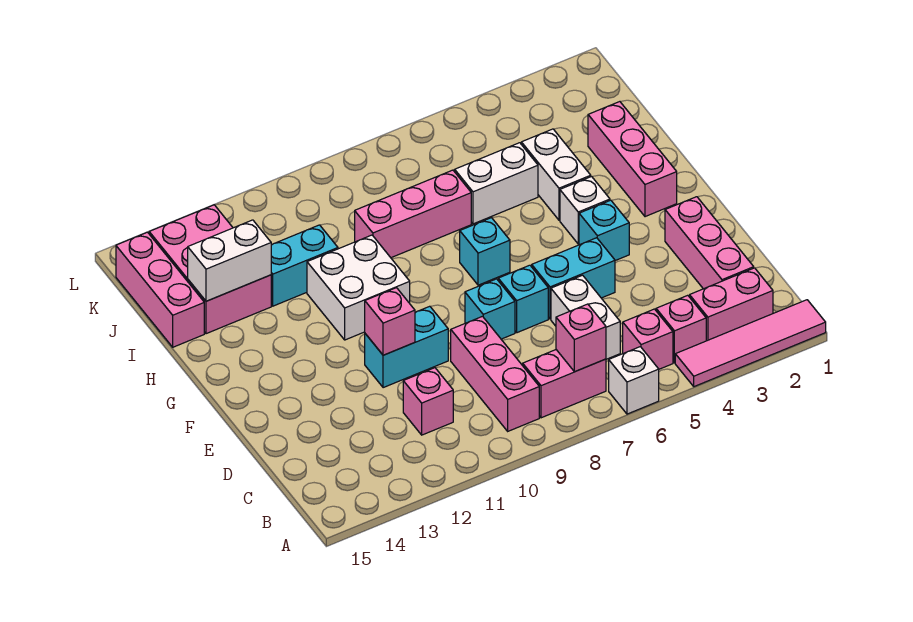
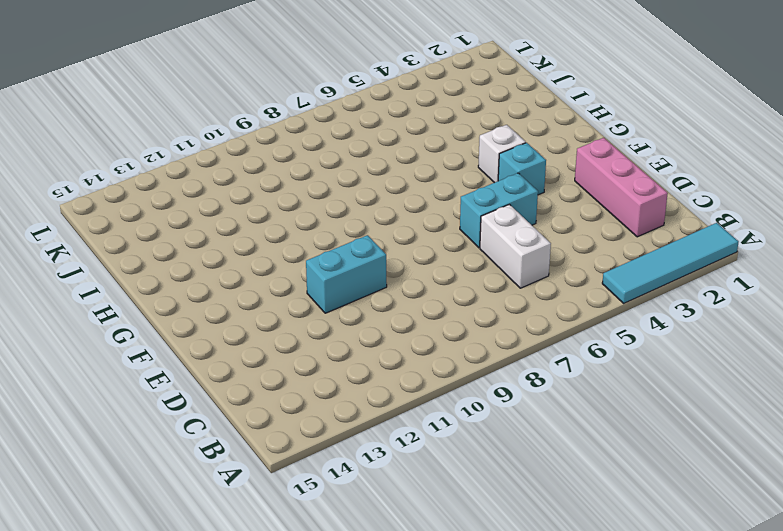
cyan tile A1:A4 level 1 -> pink tile A1:A4 level 1
none -> white brick A6 level 1
none -> pink brick B2:B3 level 1
none -> pink brick B4 level 1

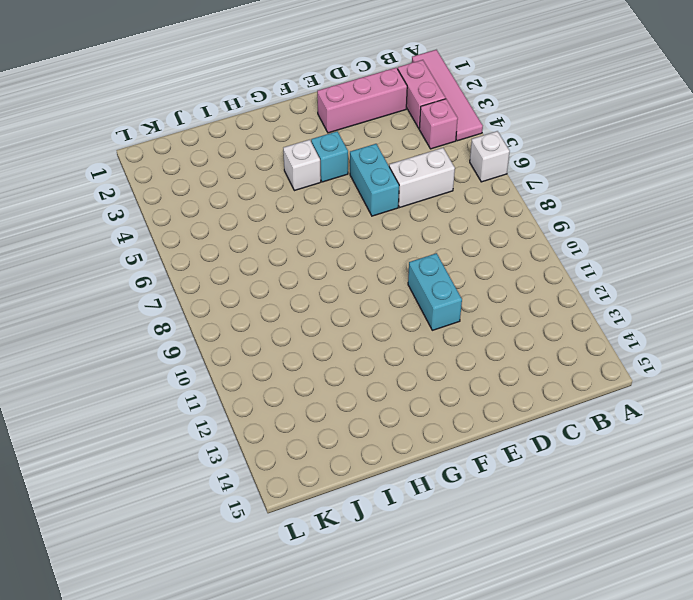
none -> pink brick B5 level 1
none -> pink brick B7:B8 level 1
none -> pink brick B9:D9 level 1

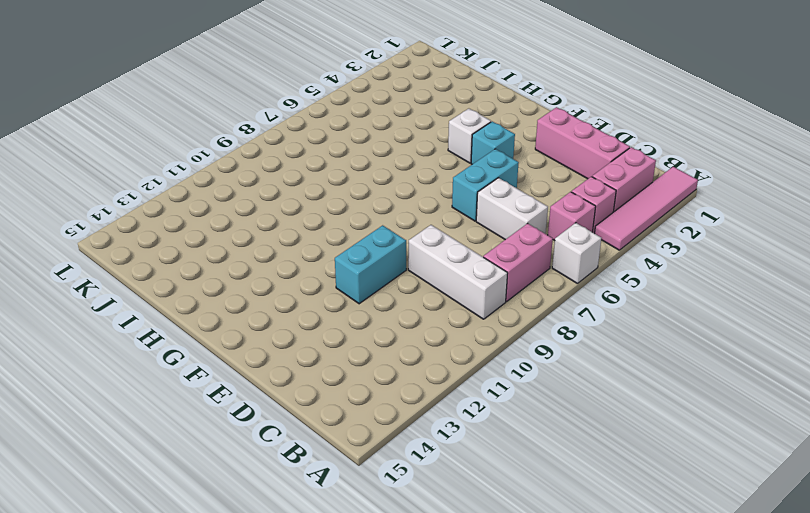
white brick B9:D9 level 1 -> pink brick B9:D9 level 1
none -> pink brick C11 level 1
none -> cyan brick E7 level 1
none -> cyan brick E8 level 1

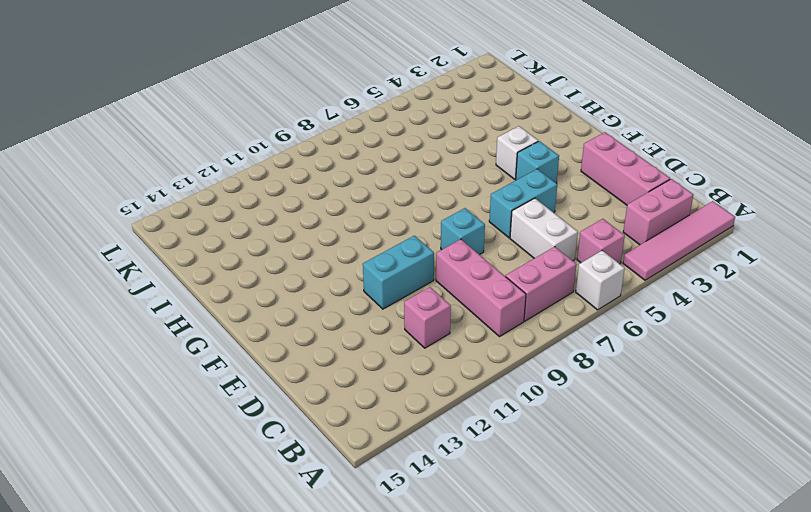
none -> pink brick B4 level 1
none -> cyan brick E7 level 1
none -> pink brick G2:I2 level 1

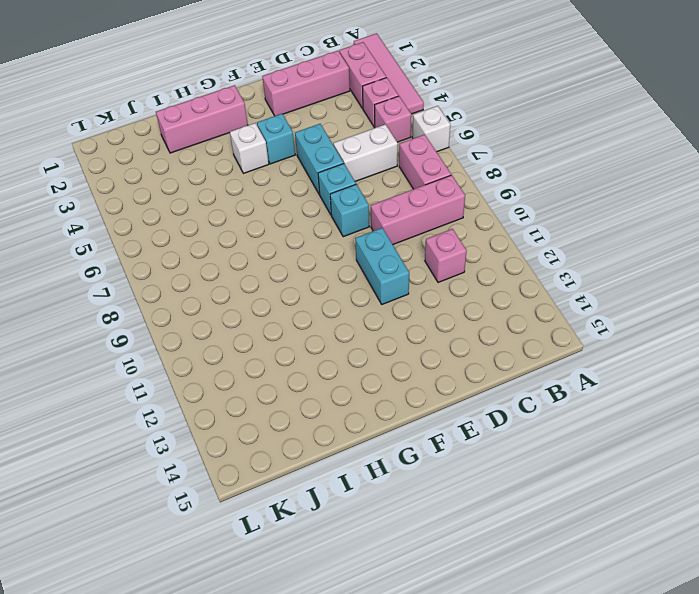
none -> cyan brick G7 level 1
none -> white brick G10:H11 level 1
none -> white brick H4:I4 level 1

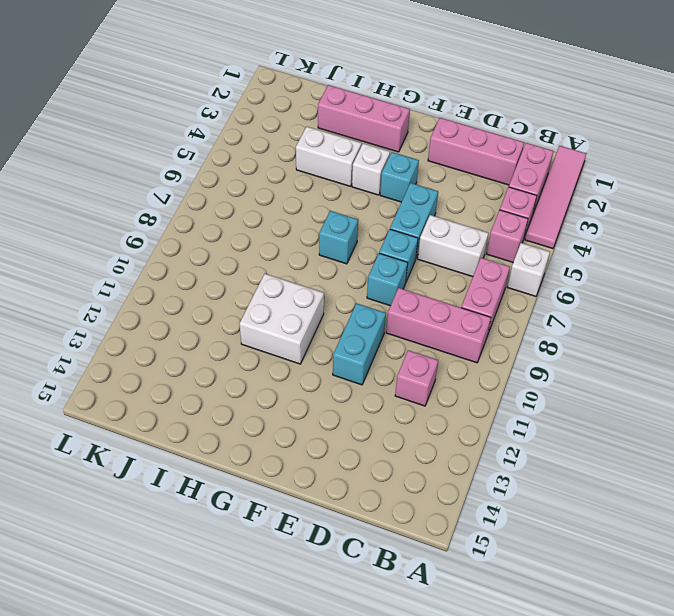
none -> white brick I5:I6 level 1
none -> pink brick I7:I9 level 1
none -> cyan brick I11:I12 level 1

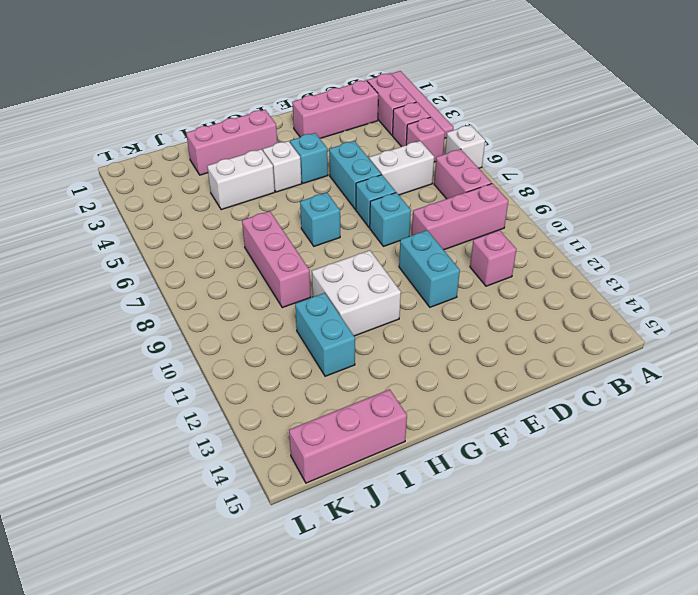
none -> white brick I5:I6 level 1
none -> pink brick I13:K14 level 1
none -> pink brick B7 level 2

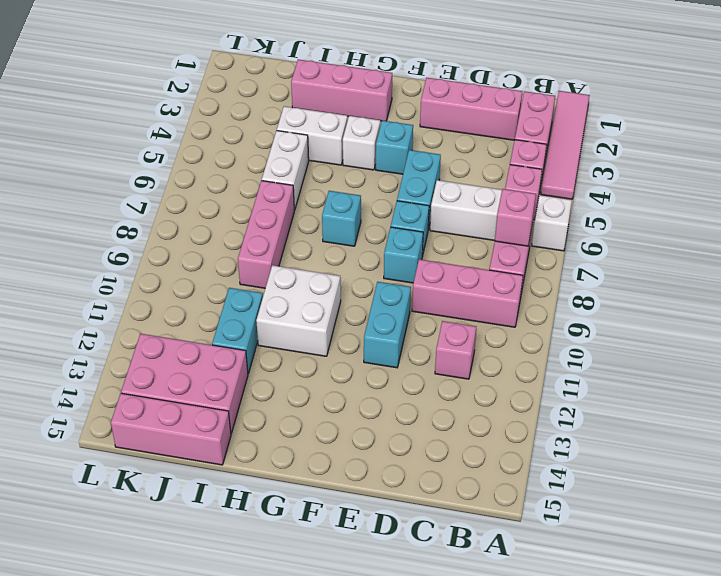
none -> pink brick E11 level 2
none -> white brick I13:I14 level 2

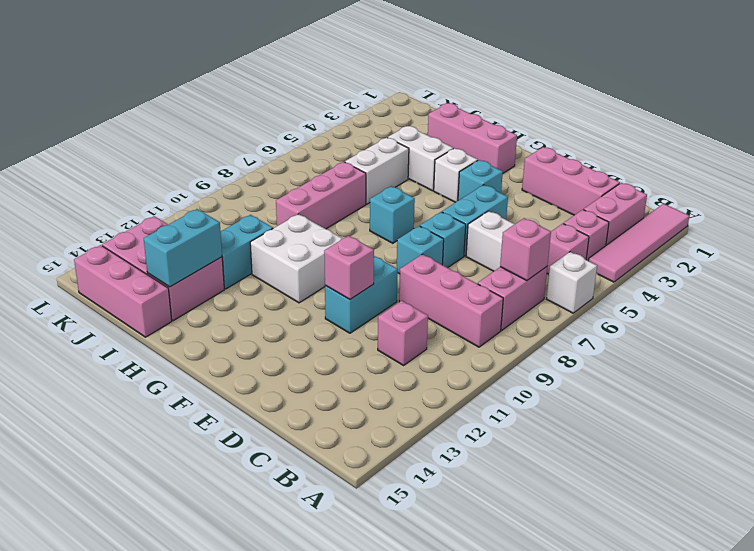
cyan brick I13:I14 level 2 -> white brick I13:I14 level 2

